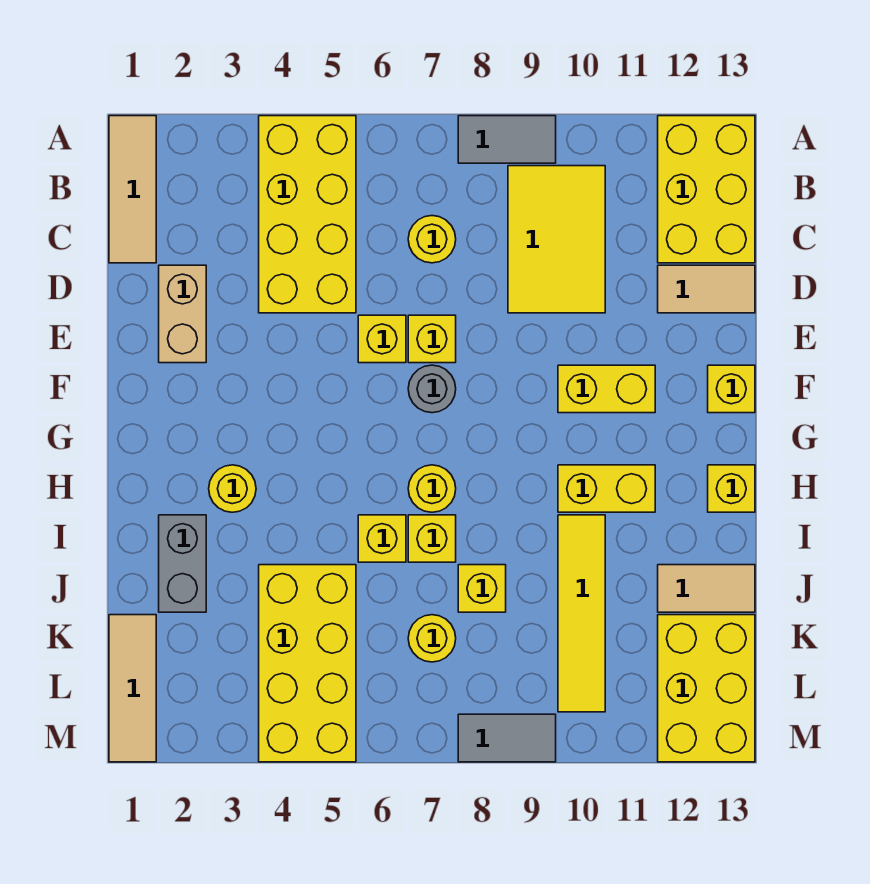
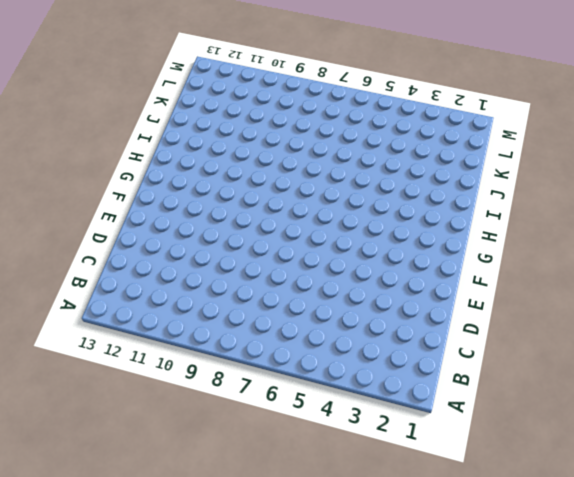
none -> tan tile A1:C1 level 1
none -> yellow brick A4:D5 level 1
none -> grey tile A8:A9 level 1

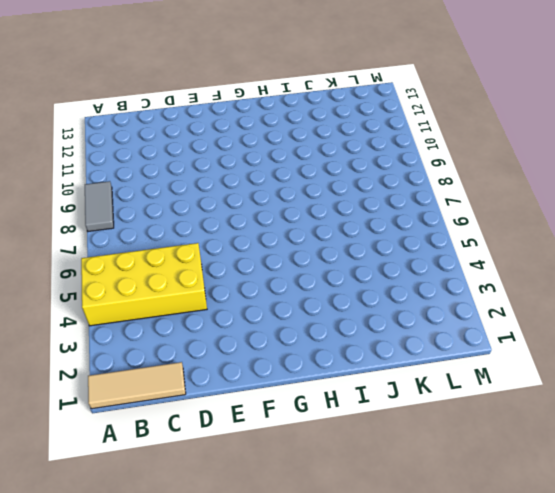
none -> yellow brick A12:C13 level 1
none -> yellow tile B9:D10 level 1
none -> yellow round brick C7 level 1

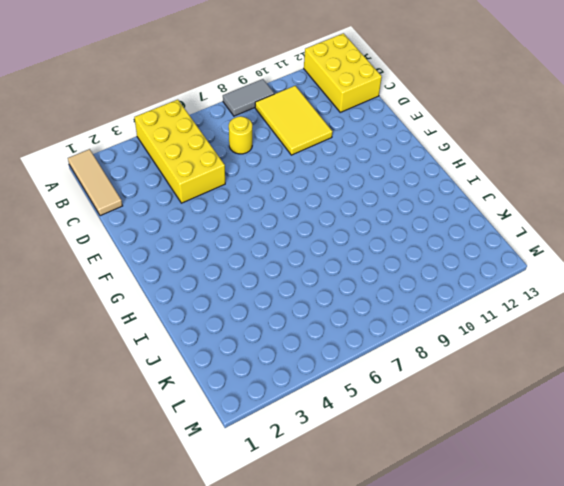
none -> tan brick D2:E2 level 1
none -> tan tile D12:D13 level 1
none -> yellow brick E6 level 1

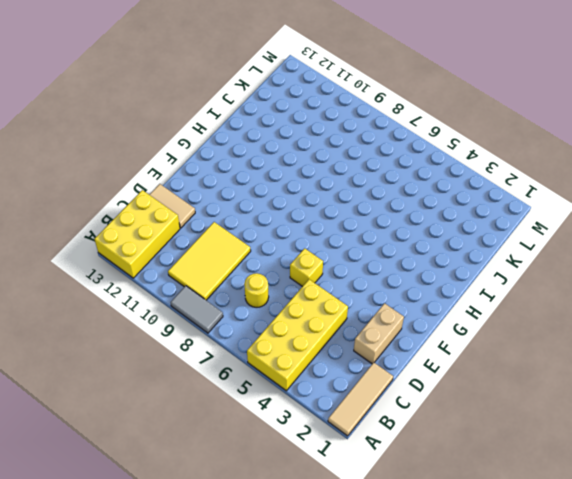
none -> yellow brick E7 level 1
none -> grey round brick F7 level 1
none -> yellow brick F10:F11 level 1

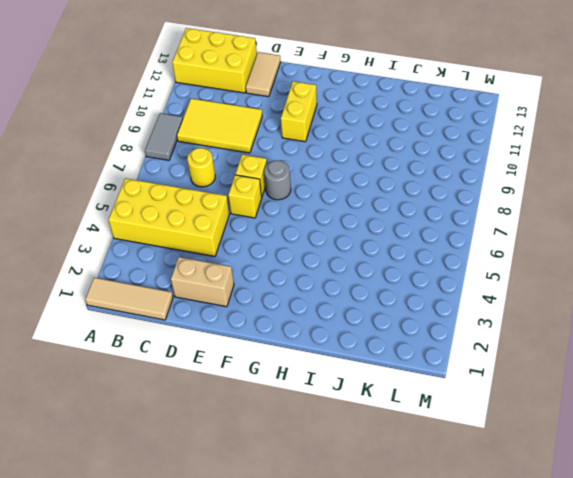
none -> yellow brick F13 level 1
none -> yellow round brick H3 level 1
none -> yellow round brick H7 level 1

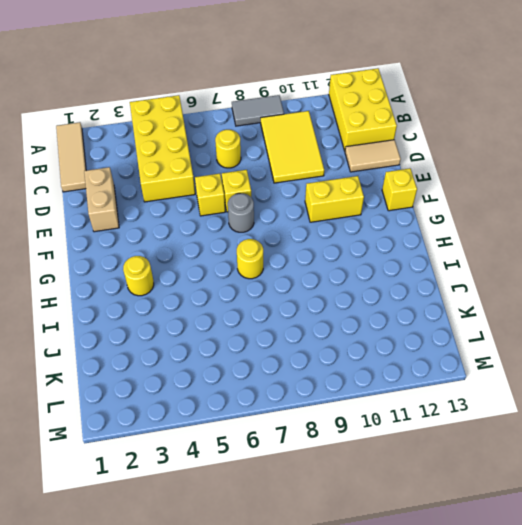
none -> yellow brick H10:H11 level 1
none -> yellow brick H13 level 1
none -> grey brick I2:J2 level 1

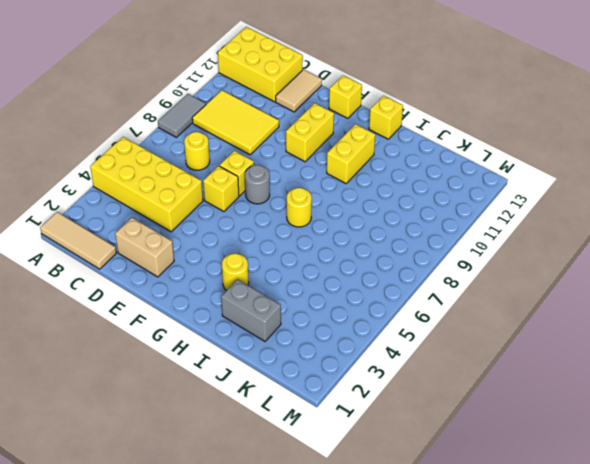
none -> yellow brick I6 level 1
none -> yellow brick I7 level 1
none -> yellow tile I10:L10 level 1

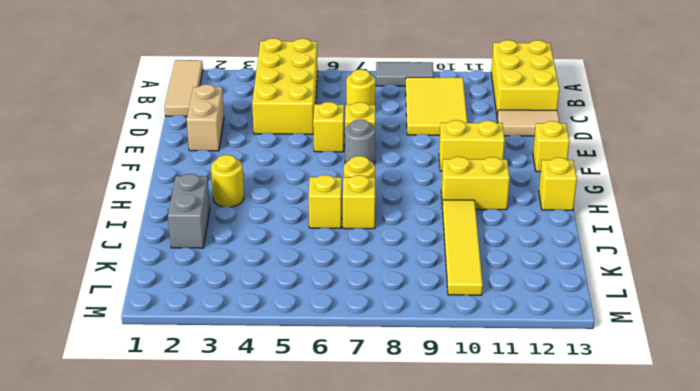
none -> yellow brick J4:M5 level 1
none -> yellow brick J8 level 1
none -> tan tile J12:J13 level 1

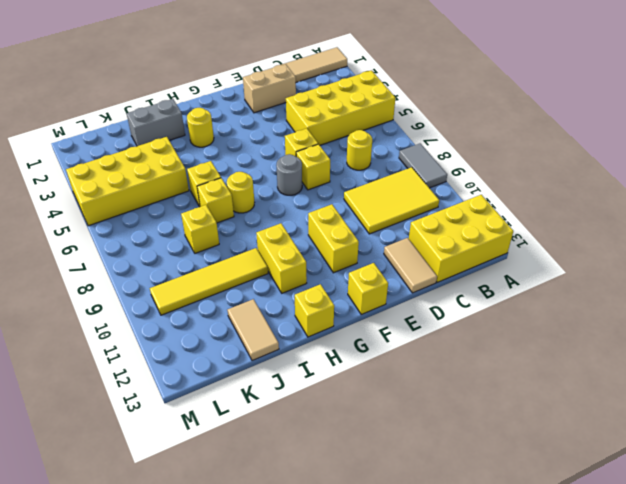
none -> tan tile K1:M1 level 1
none -> yellow round brick K7 level 1
none -> yellow brick K12:M13 level 1

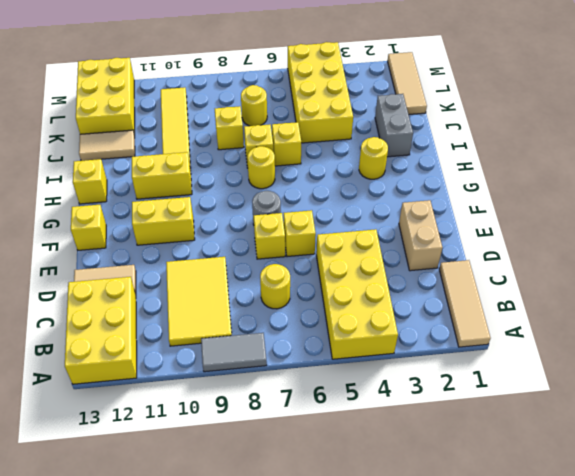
none -> grey tile M8:M9 level 1

